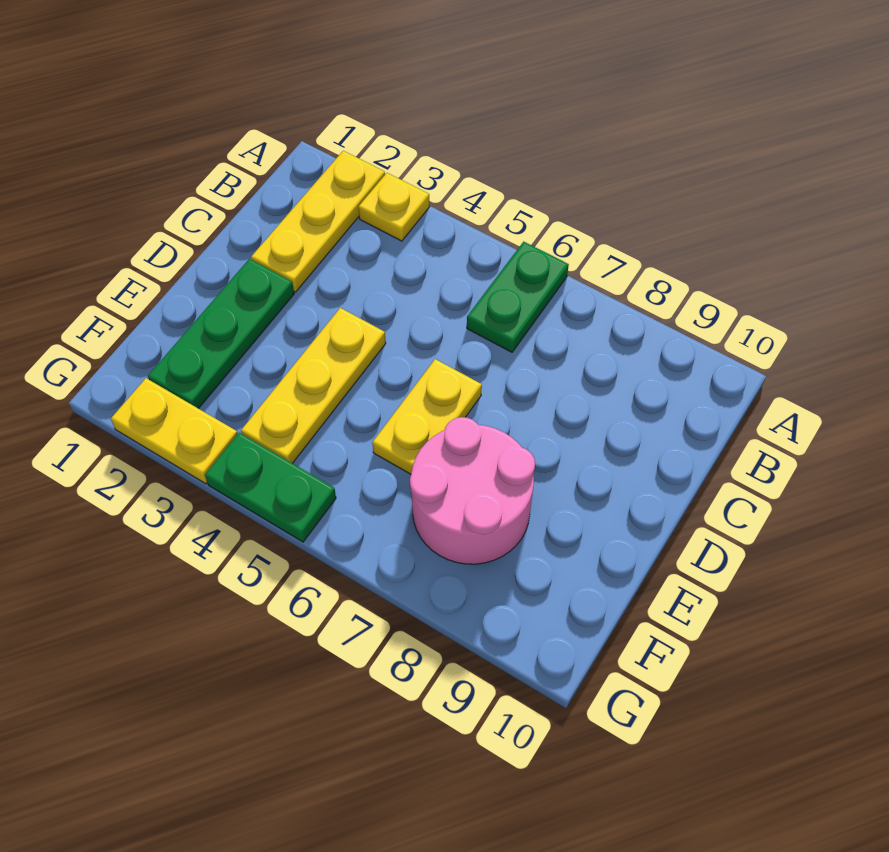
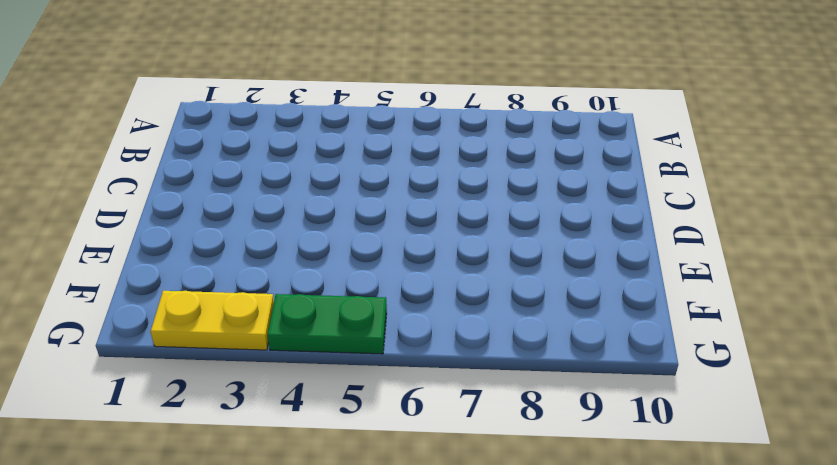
none -> yellow plate A2:C2 level 1
none -> yellow plate A3 level 1

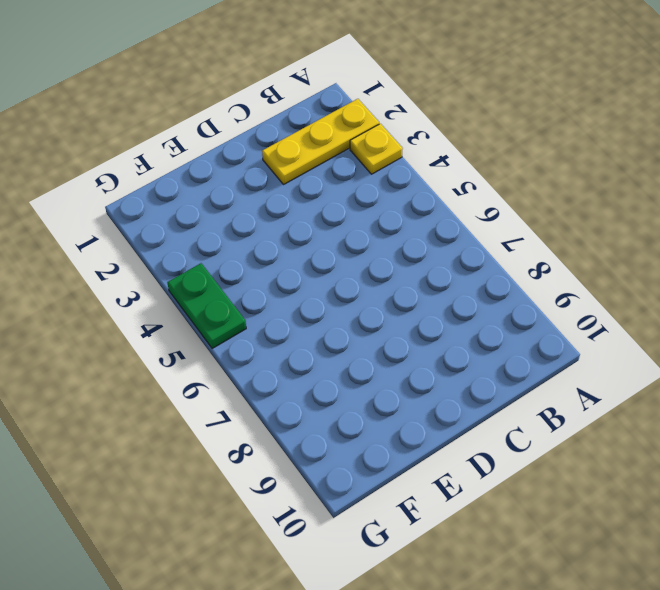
none -> green plate A6:B6 level 1
none -> green plate D2:F2 level 1

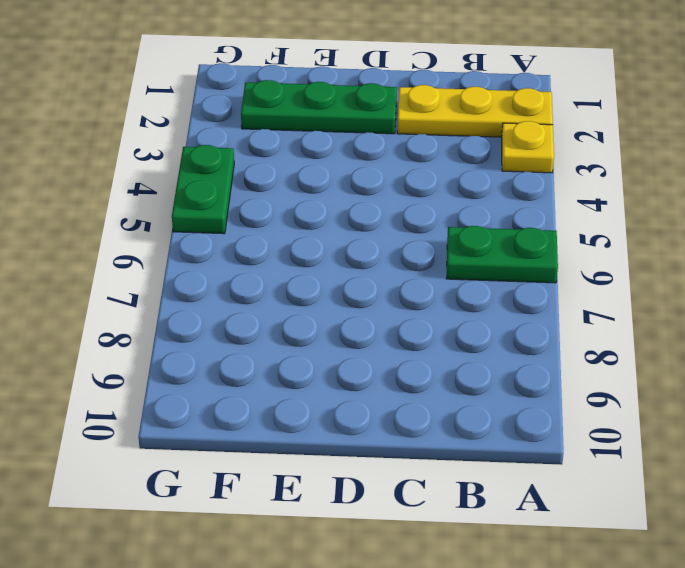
none -> yellow plate D4:F4 level 1
none -> yellow plate D6:E6 level 1

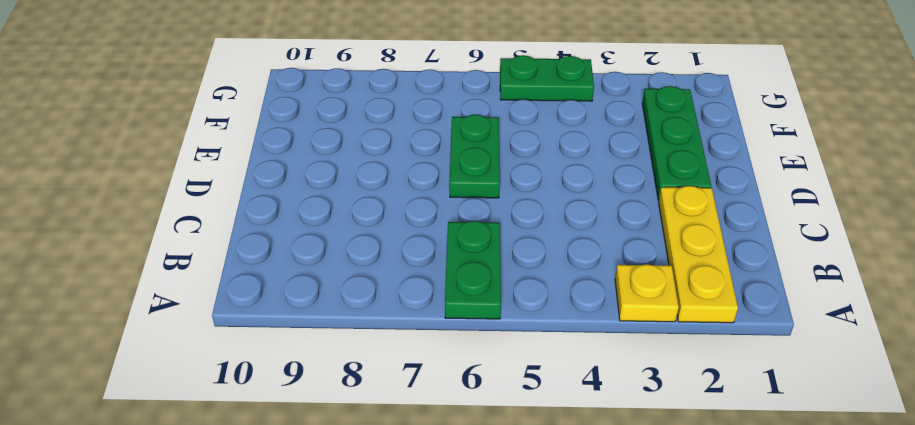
green plate D6:E6 level 1 -> yellow plate D6:E6 level 1
none -> yellow plate D4:F4 level 1
none -> pink round brick E7:F8 level 1

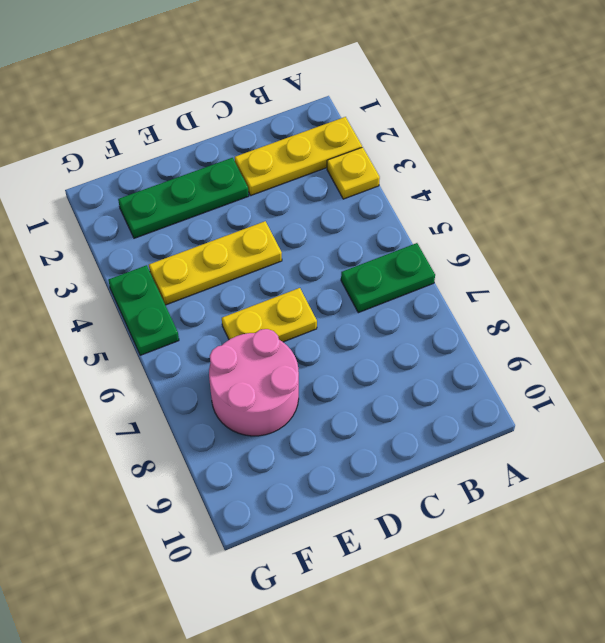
none -> yellow plate G2:G3 level 1

